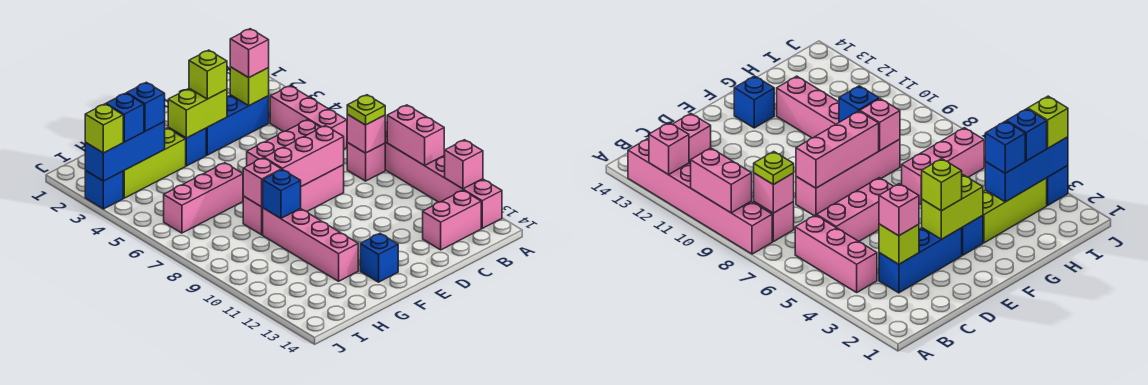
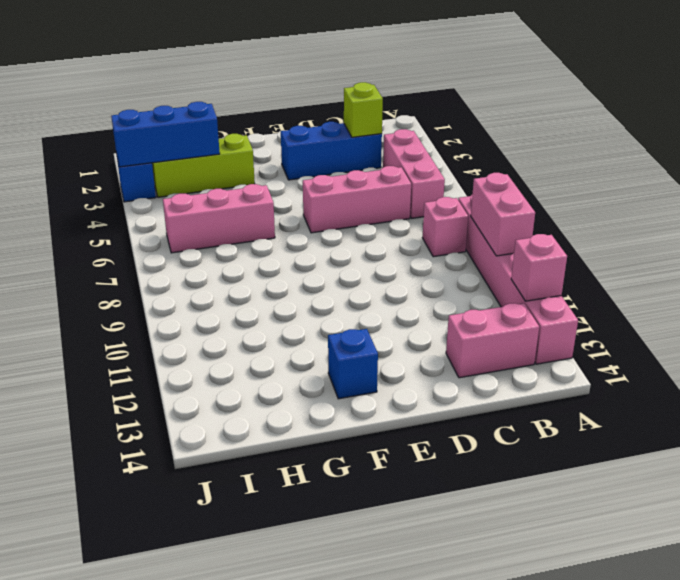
none -> pink brick D8:G8 level 1
none -> blue brick F3 level 1
none -> pink brick G9:G12 level 1

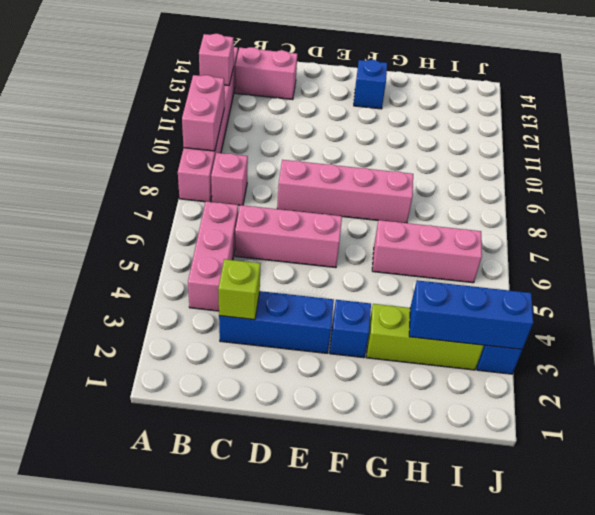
none -> pink brick G9:G12 level 1
none -> pink brick B8 level 2
none -> pink brick D8:F8 level 2

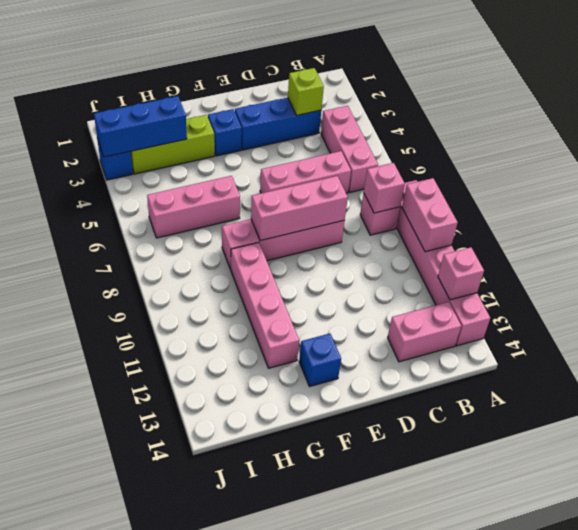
none -> lime brick E3:F3 level 2
none -> pink brick G8 level 2
none -> blue brick G9 level 2

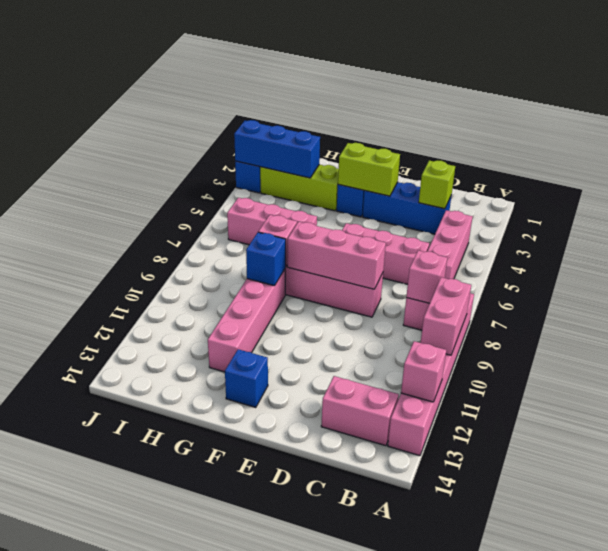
none -> lime plate B8 level 3
none -> pink brick C3 level 3
none -> lime brick E3 level 3

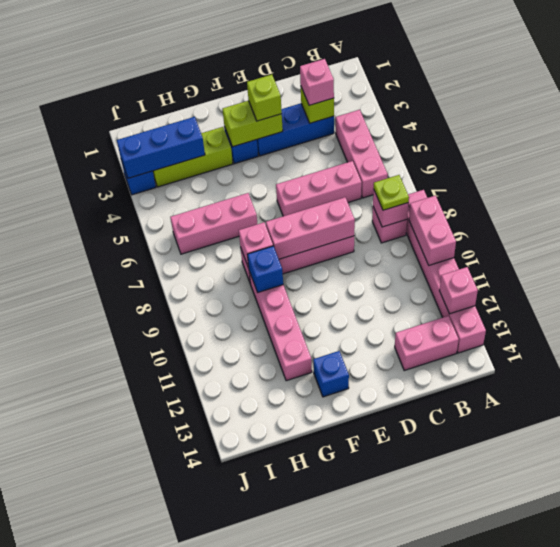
none -> blue brick H3 level 3
none -> blue brick I3 level 3
none -> lime brick J3 level 3

